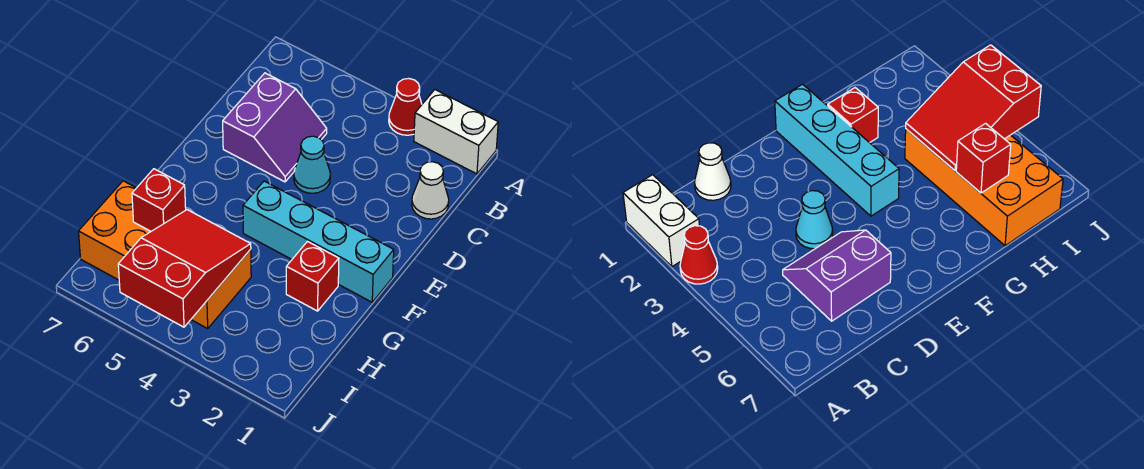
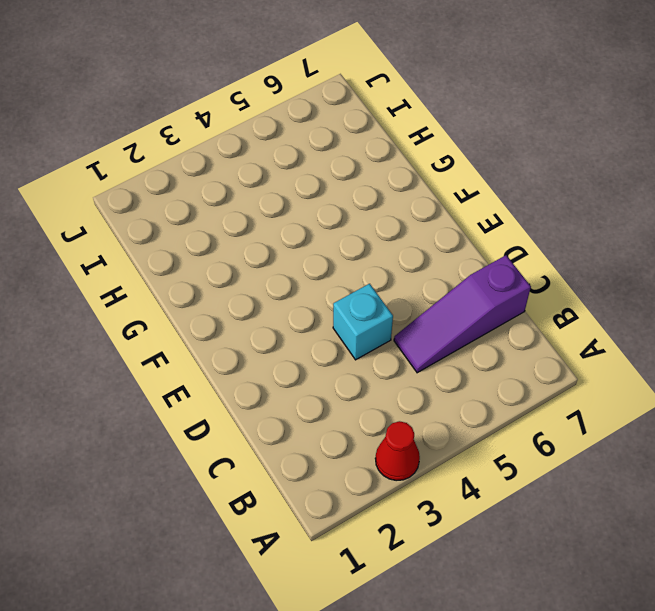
purple slope C5:C7 level 1 top 7 -> purple slope C5:D6 level 1 top 6
cyan brick D4 level 1 -> cyan cone D4 level 1
none -> white brick A1:A2 level 1
none -> white cone C1 level 1

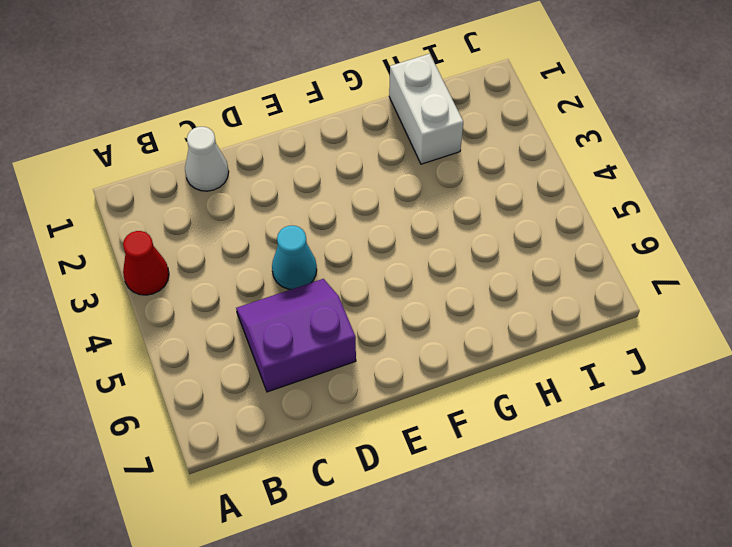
white brick H1:H2 level 1 -> white brick A1:A2 level 1
none -> cyan brick F1:F4 level 1
none -> red brick G2 level 1

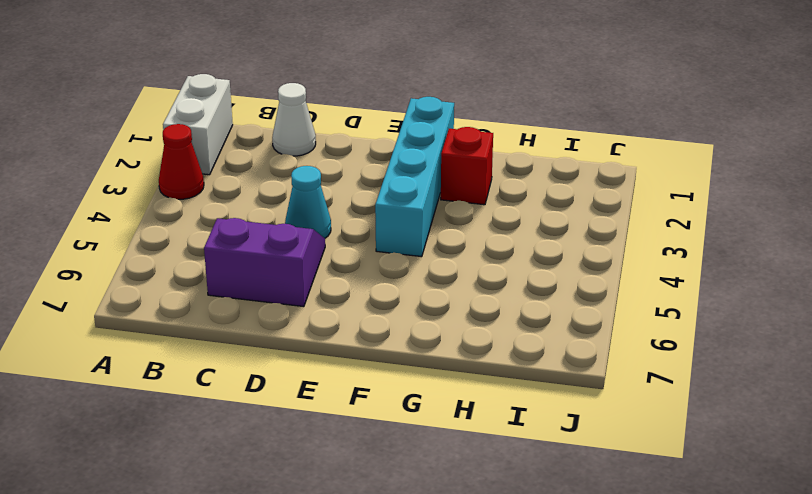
none -> orange brick H4:I7 level 1
none -> red slope H4:J5 level 2 top J

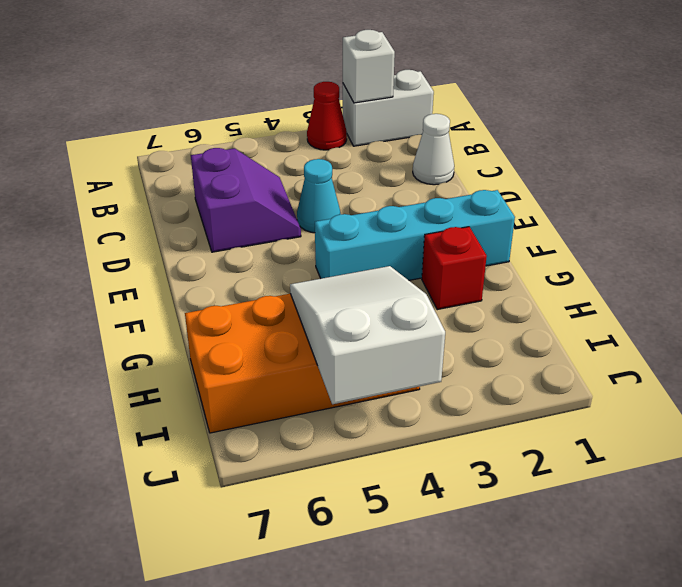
white brick A2 level 2 -> none
white slope H4:J5 level 2 top J -> red slope H4:J5 level 2 top J
none -> red brick H6 level 2

